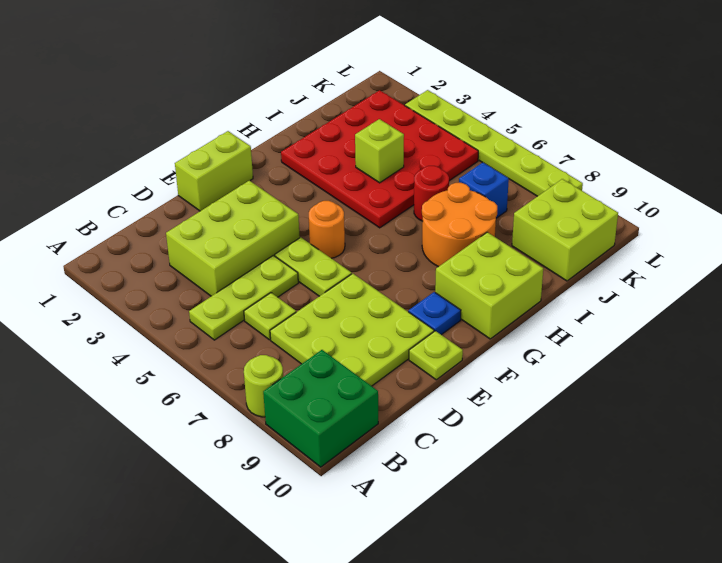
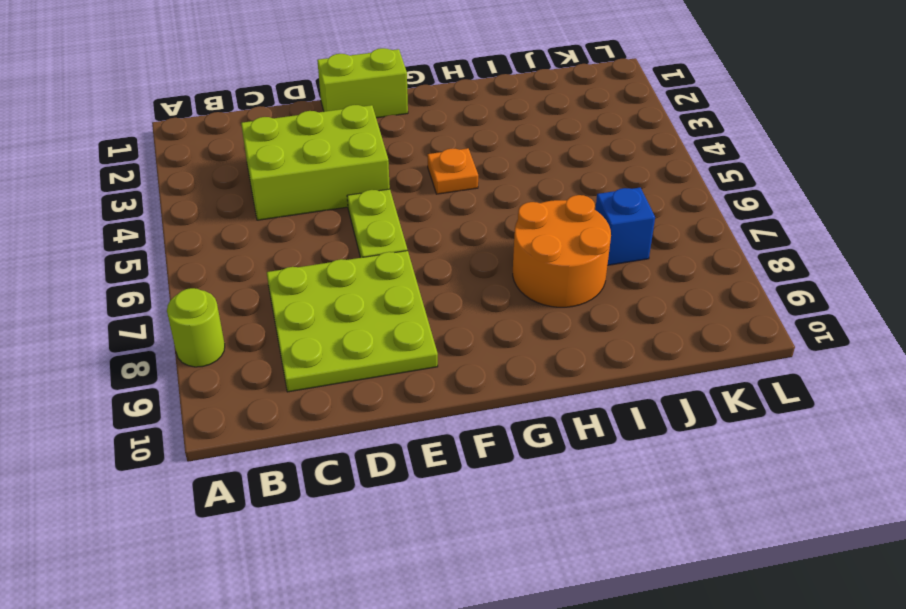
orange plate G4 level 1 -> none
none -> green brick A9:B10 level 1
none -> lime plate B5:D5 level 1
none -> lime plate C6 level 1

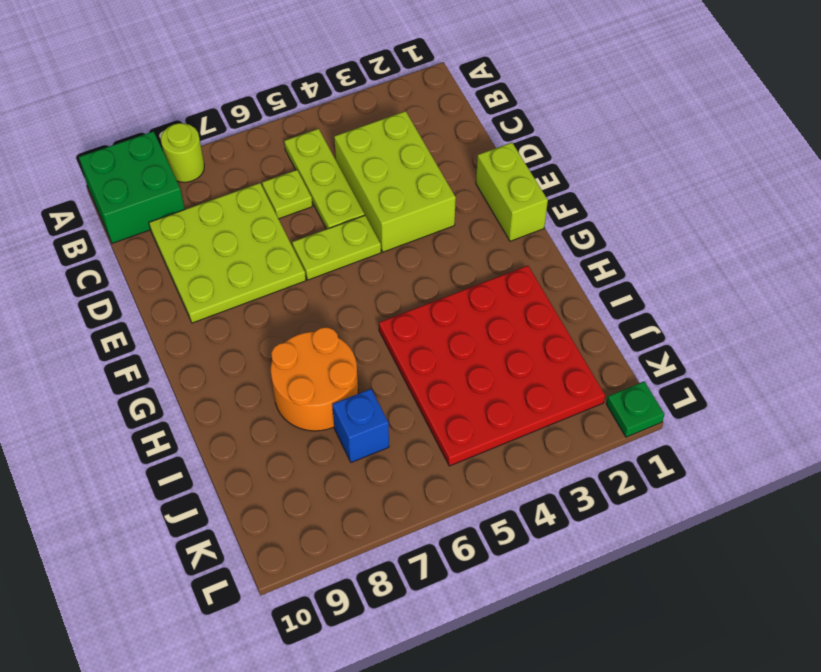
green plate L1 level 1 -> none
none -> lime plate E10 level 1
none -> orange round brick F5 level 1
none -> blue plate F9 level 1

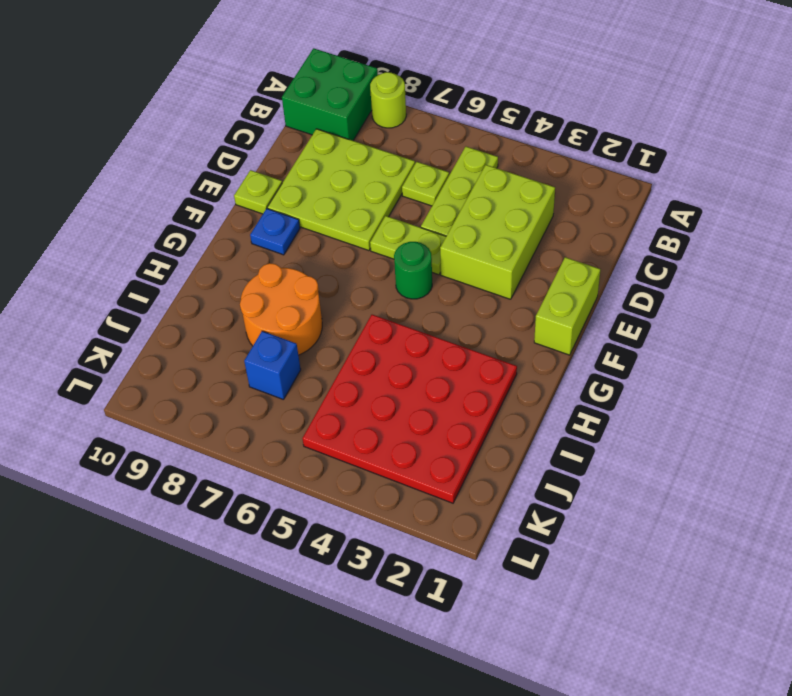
green round brick F5 level 1 -> orange round brick F5 level 1
none -> lime brick G9:H10 level 1
none -> red round brick I6 level 1
none -> lime brick J9:K10 level 1

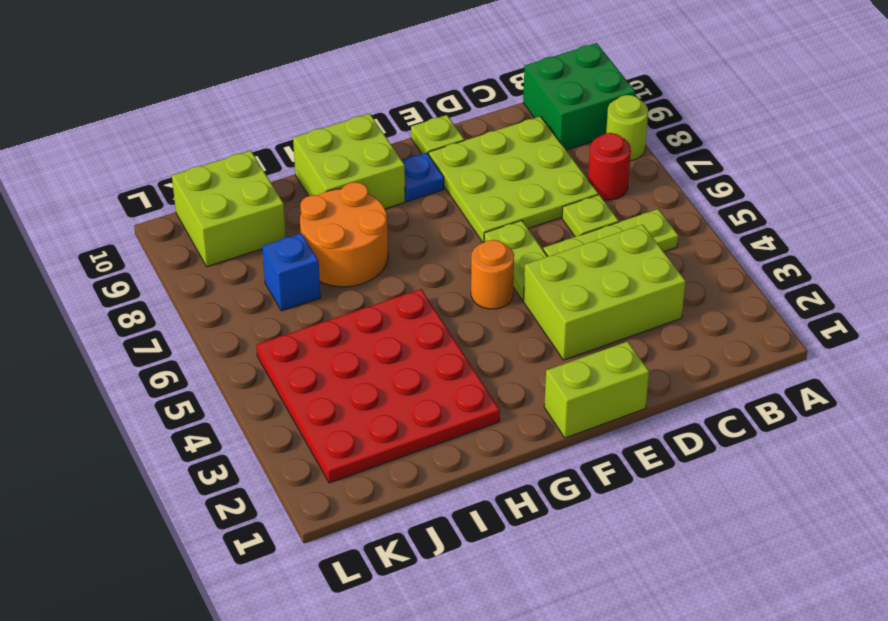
red round brick B7 level 1 -> red round brick I6 level 1
none -> lime plate L3:L8 level 1
none -> lime brick I4 level 2

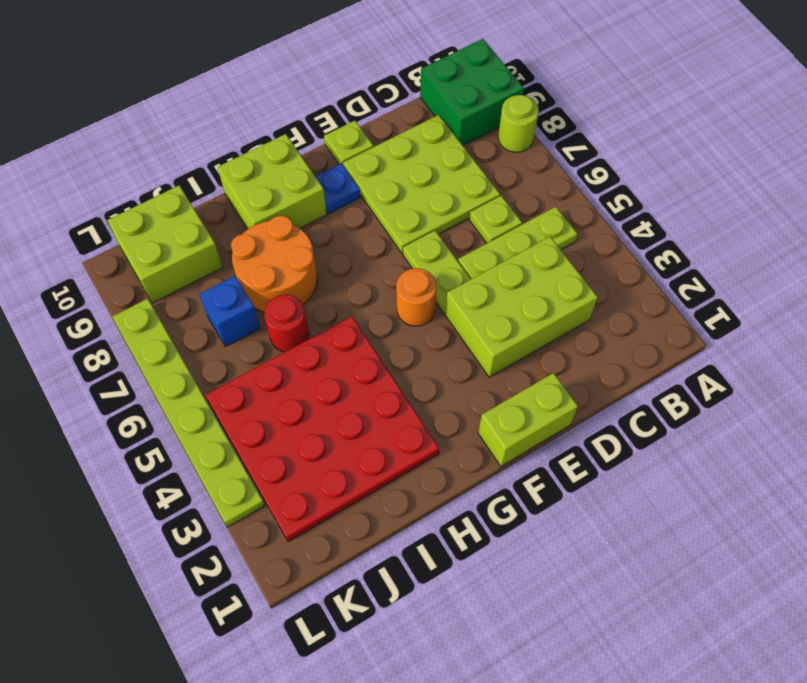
none -> lime brick I4 level 2

